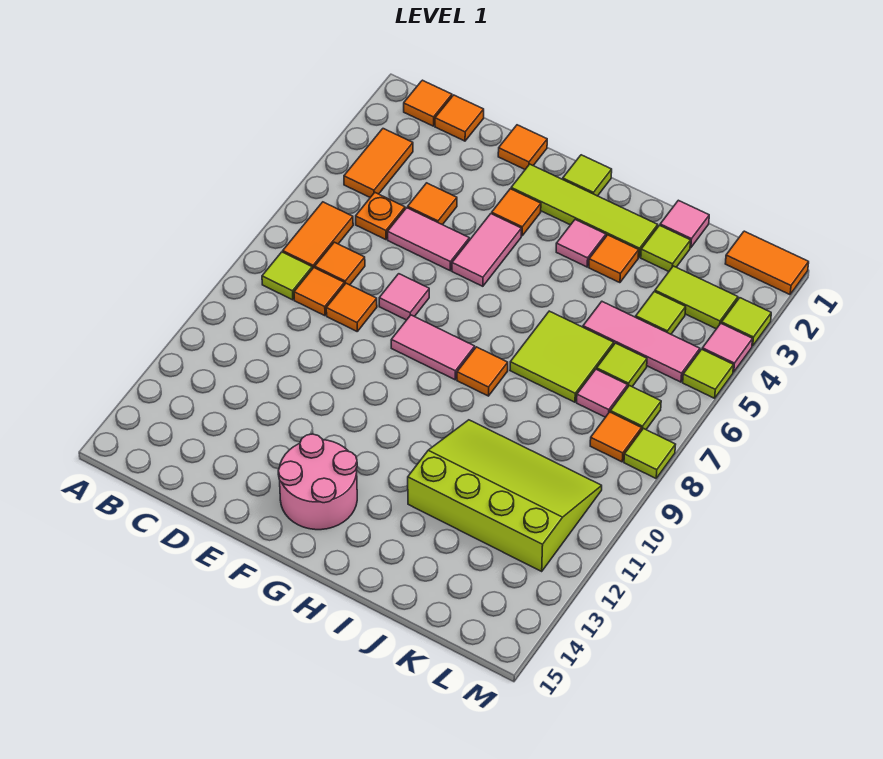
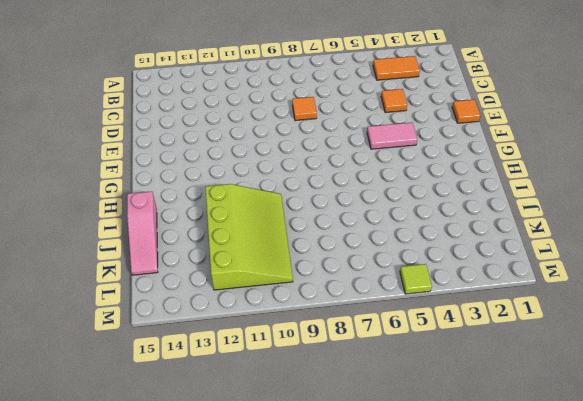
pink slope I15:K15 level 1 top I -> none
none -> orange tile B1 level 1
none -> orange tile B6:B7 level 1
none -> lime tile B8 level 1
none -> orange tile C1 level 1

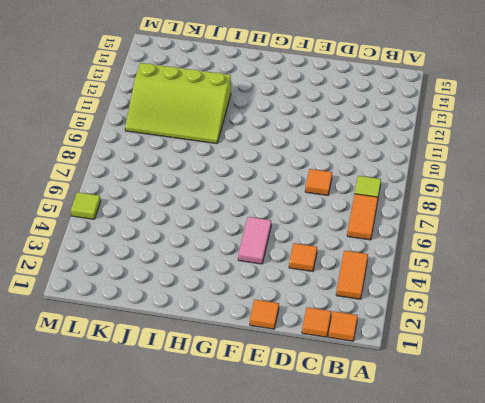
none -> orange plate C5 level 1
none -> orange tile C7 level 1
none -> orange tile C8 level 1
none -> pink tile D5:E5 level 1

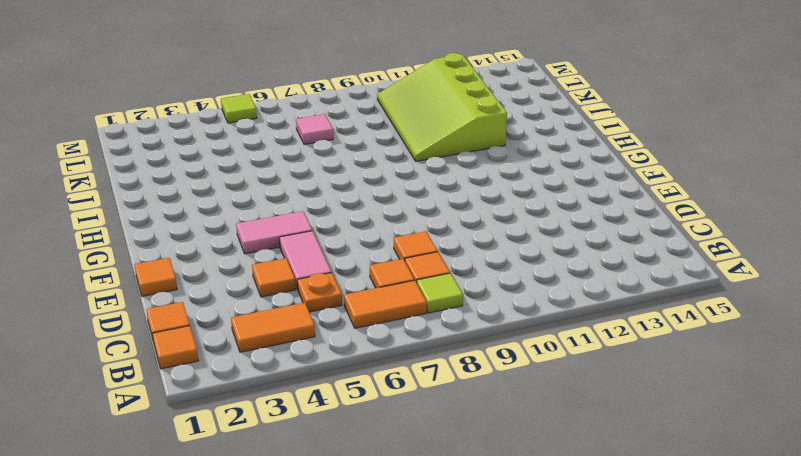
none -> pink tile E7 level 1
none -> lime tile F2:I2 level 1
none -> orange tile F3 level 1
none -> pink tile F8:G8 level 1

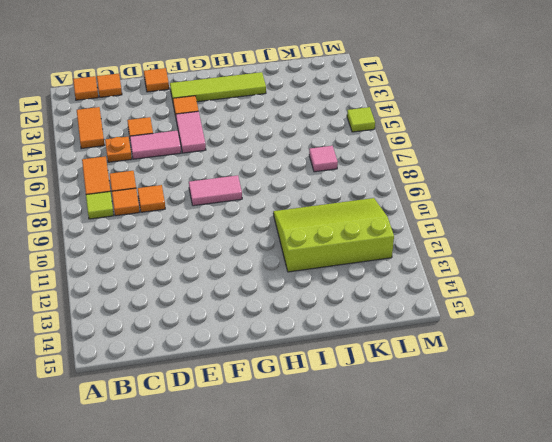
none -> pink tile E7 level 1
none -> pink round brick F13:G14 level 1
none -> lime tile G1 level 1
none -> pink tile H3 level 1

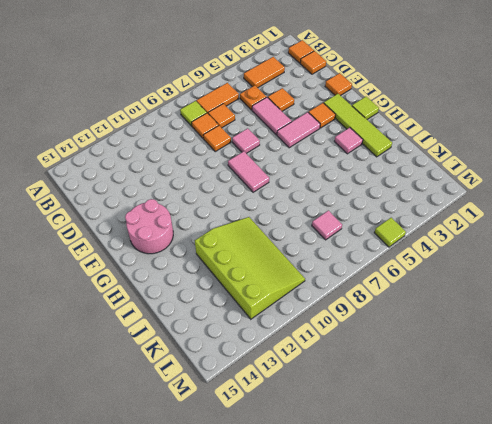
none -> orange tile H8 level 1
none -> orange tile I3 level 1
none -> lime tile I6:J7 level 1
none -> pink tile J1 level 1

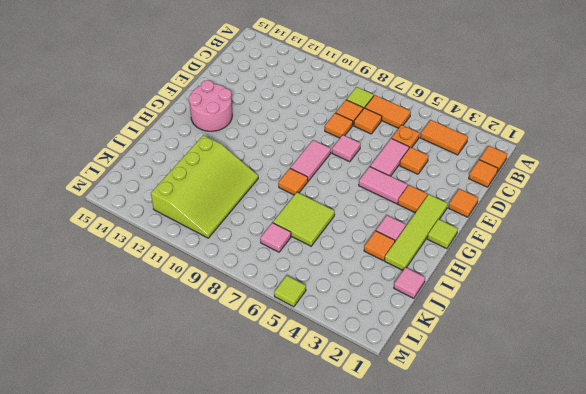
none -> lime tile J2 level 1
none -> pink tile J5:L5 level 1
none -> lime tile K3:L3 level 1
none -> lime tile K4 level 1

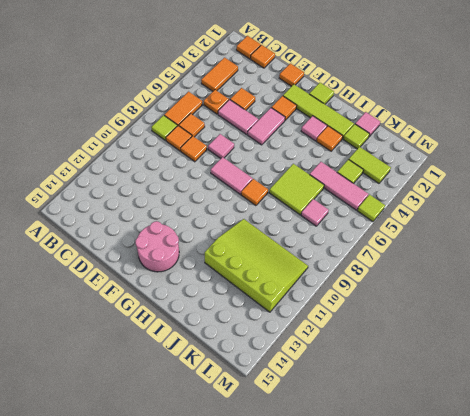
none -> lime tile K6 level 1
none -> orange tile L1:M1 level 1
none -> lime tile L7 level 1
none -> orange tile L8 level 1

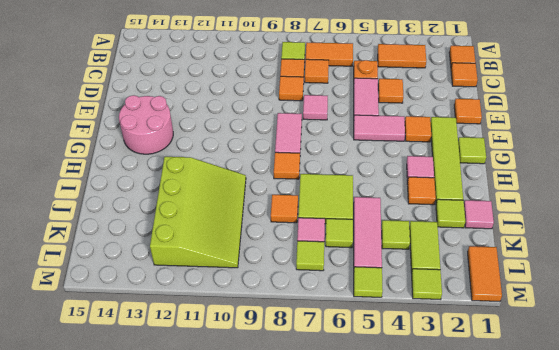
orange tile J8 level 1 -> orange tile L8 level 1
none -> pink tile M4 level 1
none -> lime tile M8 level 1

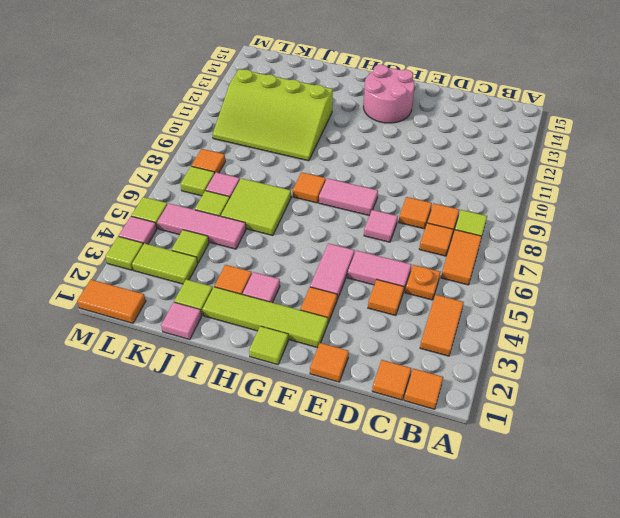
none -> lime tile M8 level 1

